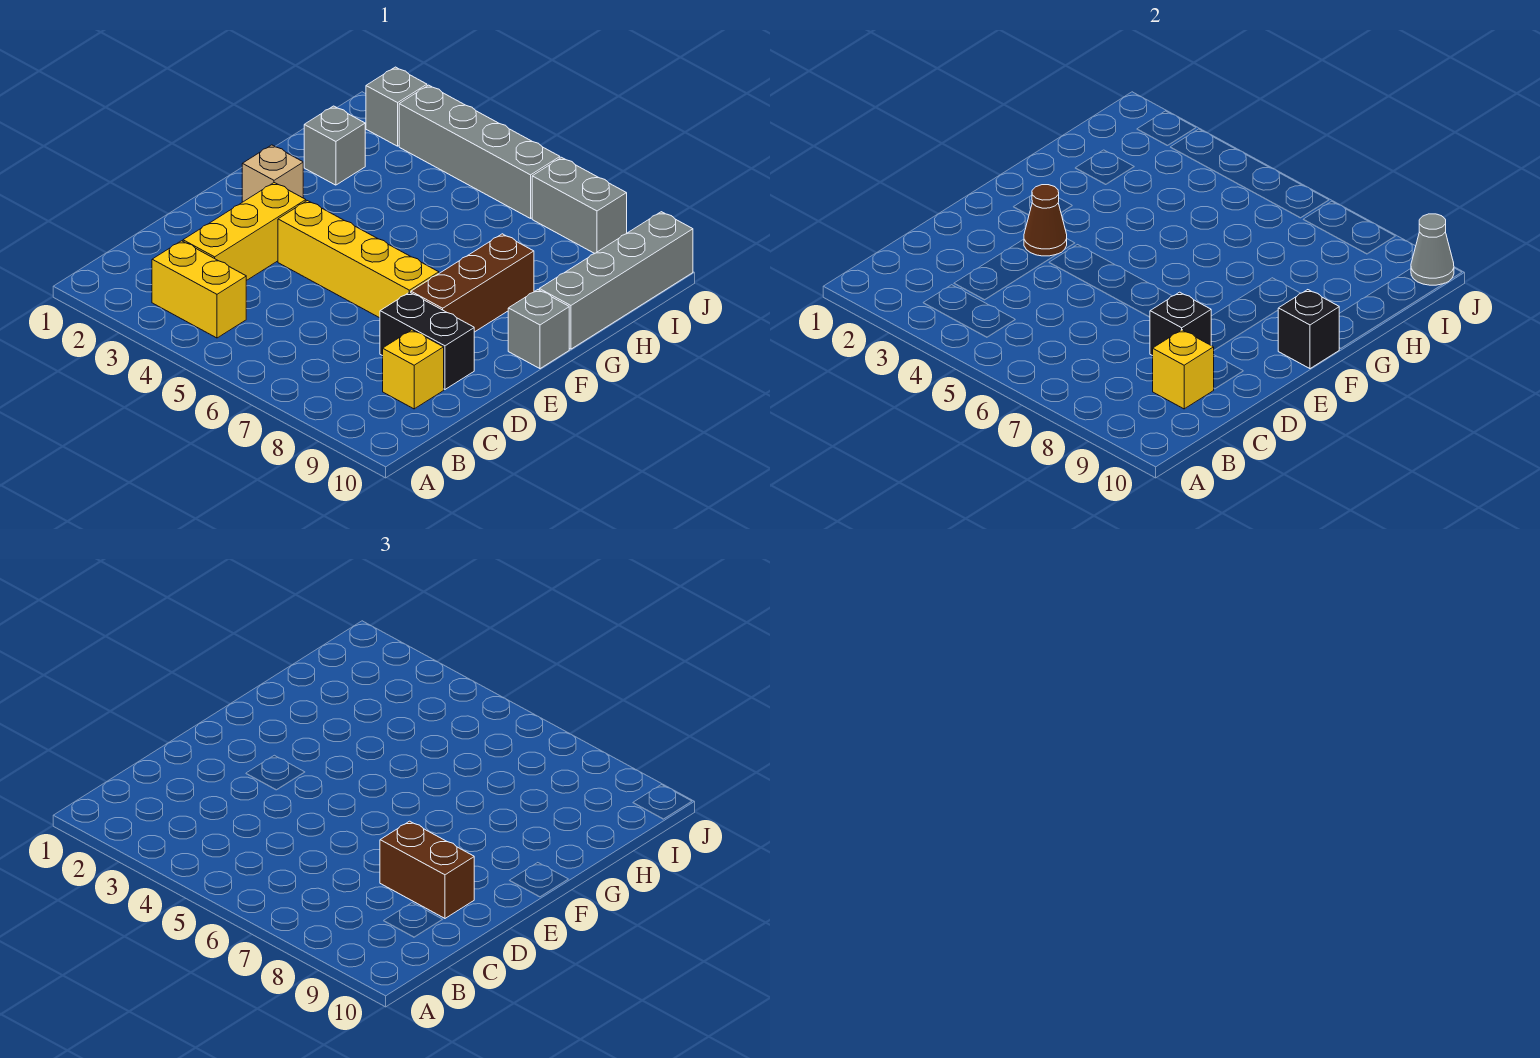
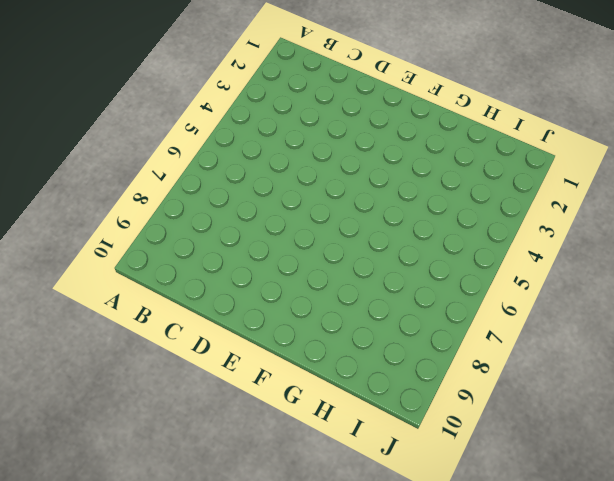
none -> yellow brick B3:B4 level 1
none -> yellow brick C3:E3 level 1
none -> yellow brick C9 level 1

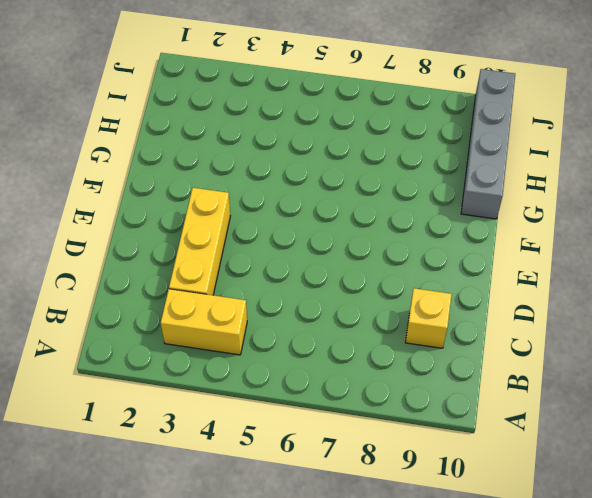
none -> black brick D8:D9 level 1
none -> yellow brick E4:E7 level 1
none -> brown brick E8:G8 level 1

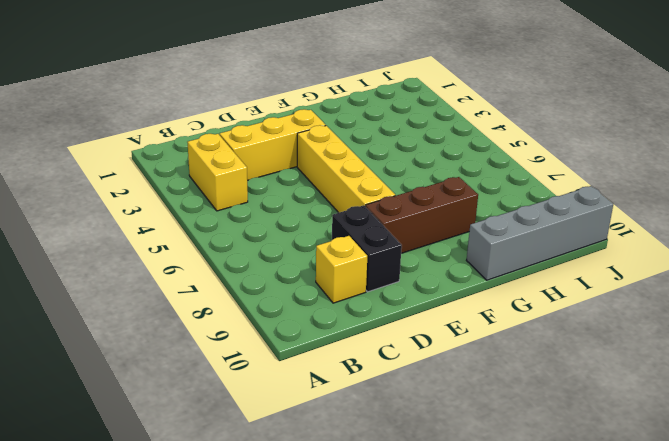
none -> tan brick F2 level 1
none -> grey brick F10 level 1
none -> grey brick H2 level 1

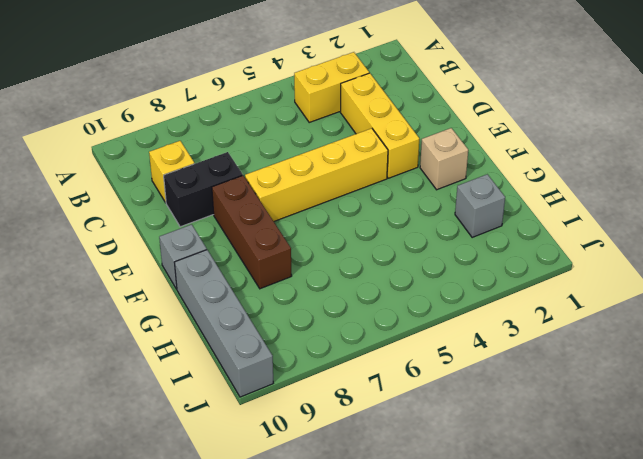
none -> grey brick J2 level 1
none -> grey brick J3:J6 level 1
none -> grey brick J7:J8 level 1

